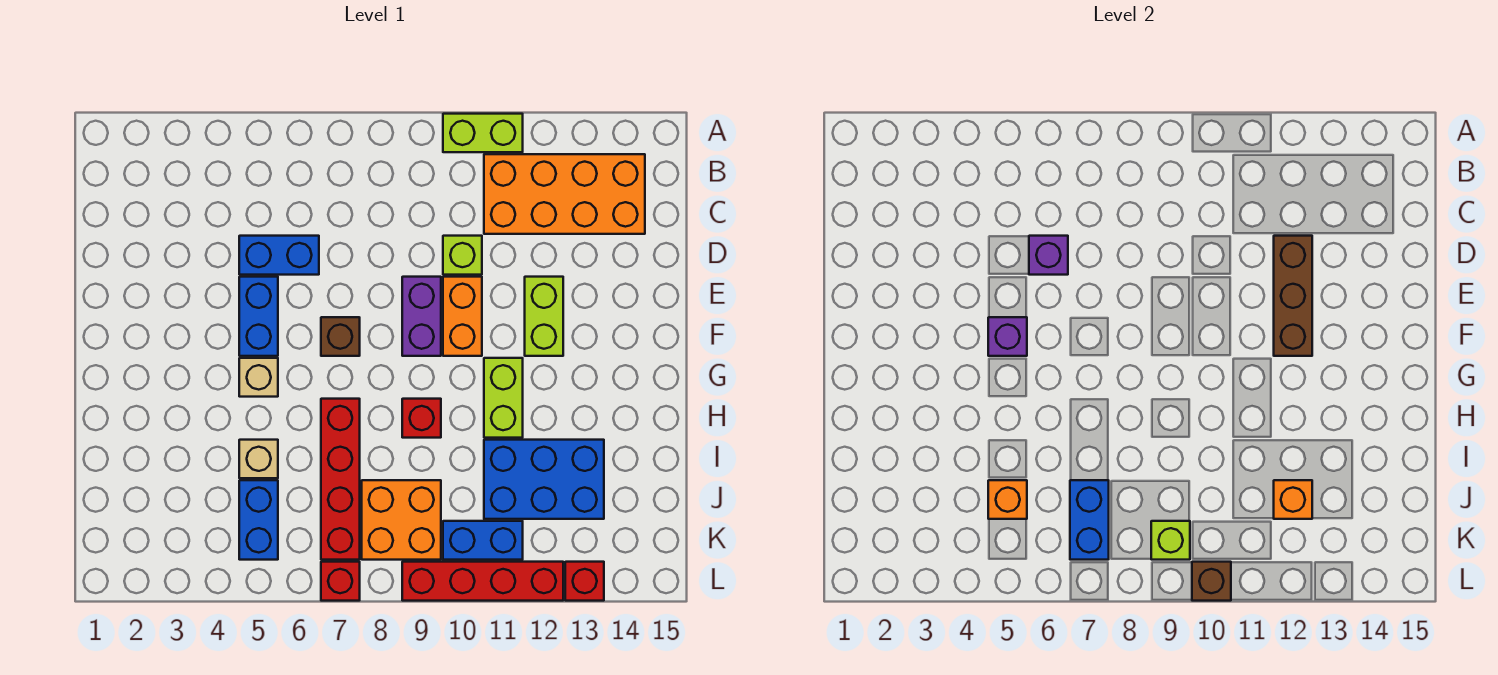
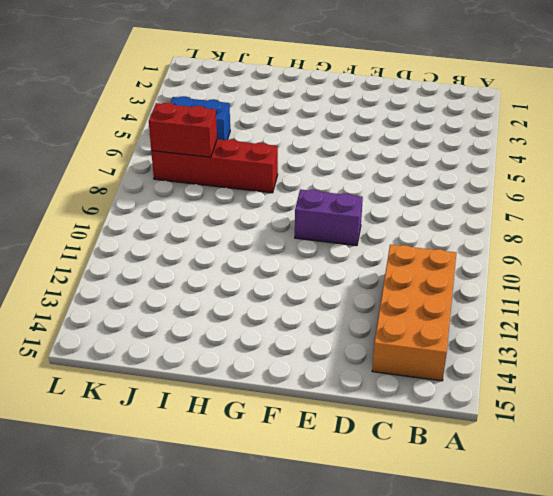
red brick J7:K7 level 2 -> blue brick J7:K7 level 2
none -> lime brick A10:A11 level 1
none -> blue brick D5:D6 level 1
none -> lime brick D10 level 1

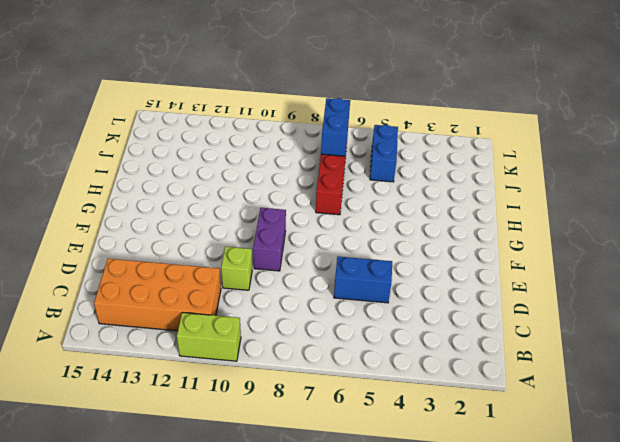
none -> blue brick E5:F5 level 1
none -> orange brick E10:F10 level 1
none -> lime brick E12:F12 level 1

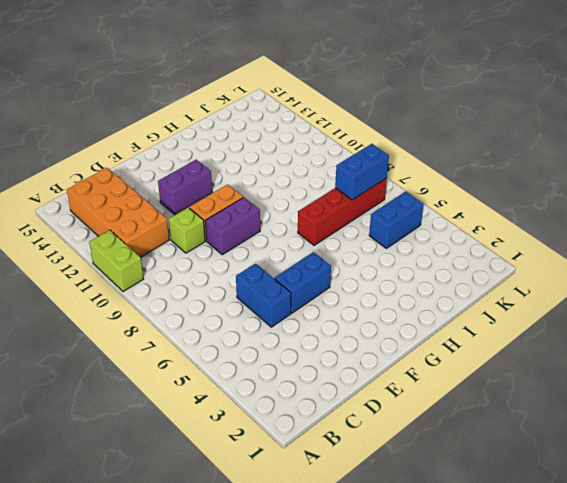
purple brick E12:F12 level 1 -> lime brick E12:F12 level 1
none -> brown brick F7 level 1
none -> tan brick G5 level 1
none -> lime brick G11:H11 level 1

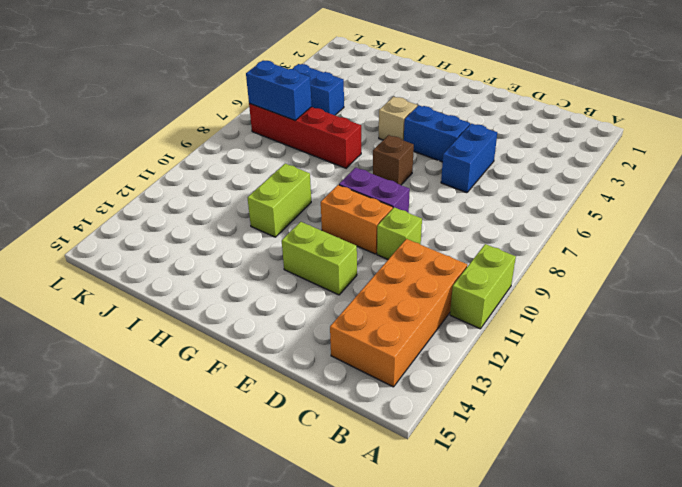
lime brick H10:H11 level 1 -> lime brick G11:H11 level 1
none -> red brick H9 level 1
none -> tan brick I5 level 1
none -> blue brick I11:J13 level 1

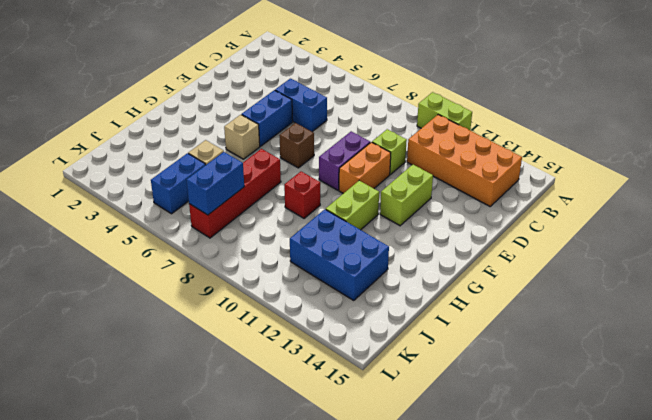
none -> orange brick J8:K9 level 1
none -> blue brick K10:K11 level 1
none -> red brick L7 level 1

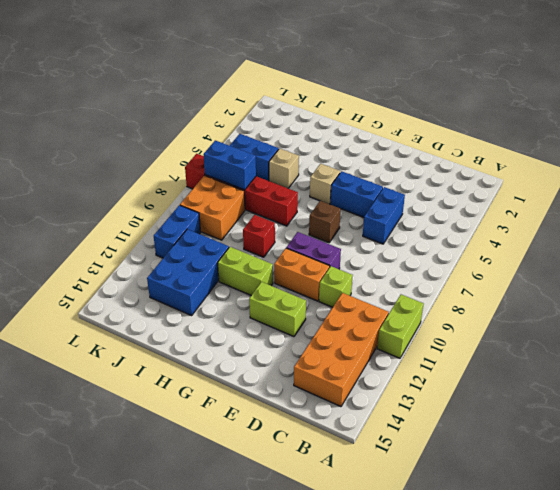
none -> red brick L9:L12 level 1
none -> red brick L13 level 1
none -> purple brick D6 level 2

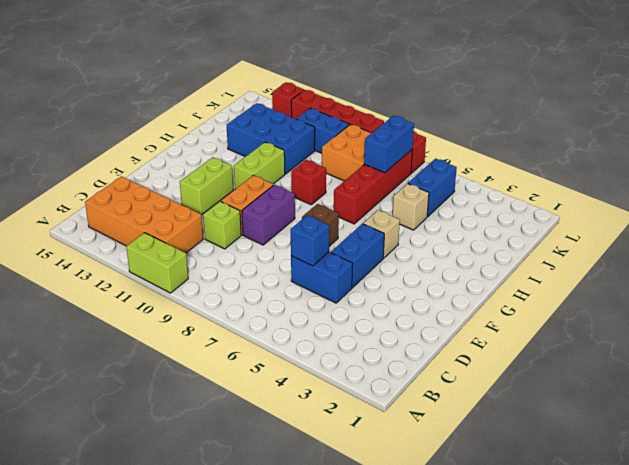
blue brick D6 level 2 -> purple brick D6 level 2
none -> brown brick D12:F12 level 2
none -> purple brick F5 level 2
none -> orange brick J5 level 2

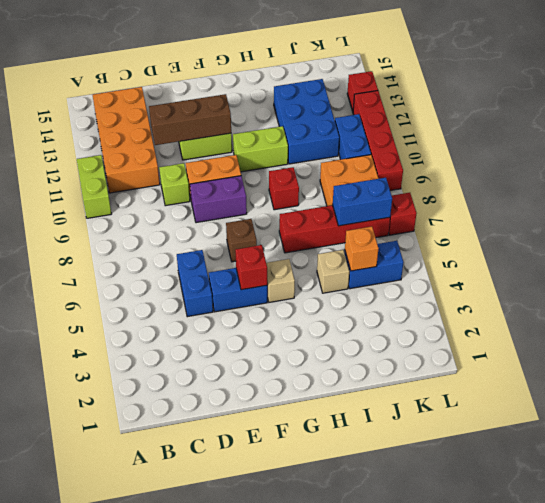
red brick F5 level 2 -> purple brick F5 level 2
none -> purple brick D6 level 2
none -> orange brick J12 level 2
none -> lime brick K9 level 2

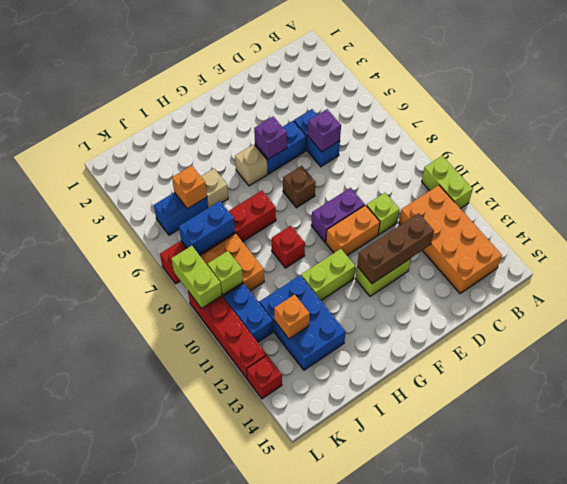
lime brick L8:L9 level 2 -> none
none -> brown brick L10 level 2

